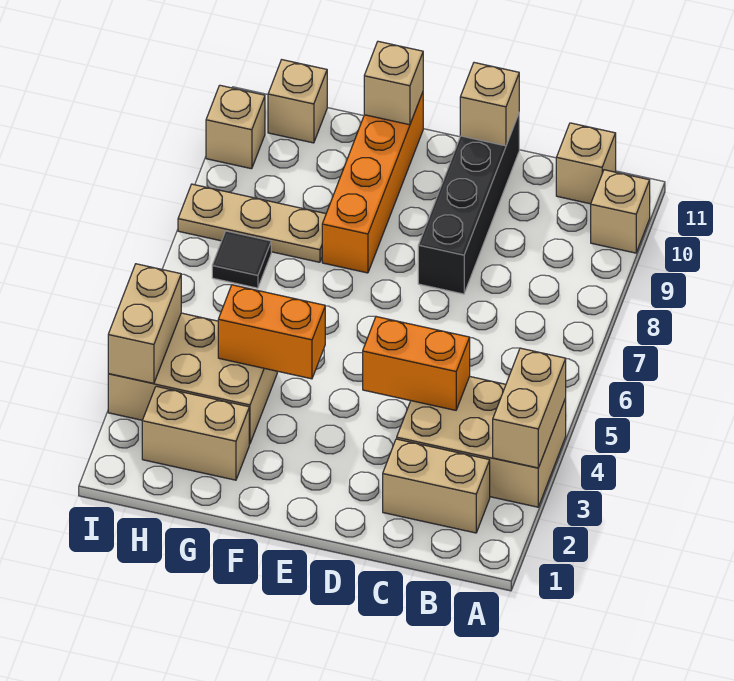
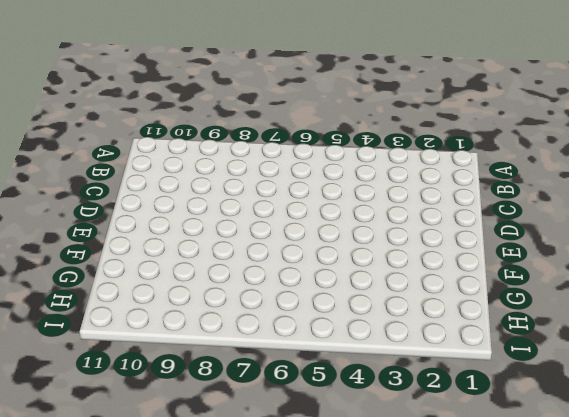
none -> tan brick A3:C4 level 1
none -> tan brick A10 level 1
none -> tan brick B2:C2 level 1

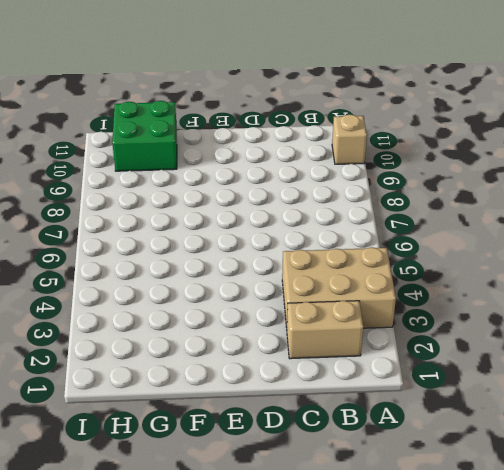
green brick G10:H11 level 1 -> tan brick H11 level 1
none -> tan brick B11 level 1
none -> black brick D8:D11 level 1
none -> orange brick F8:F11 level 1

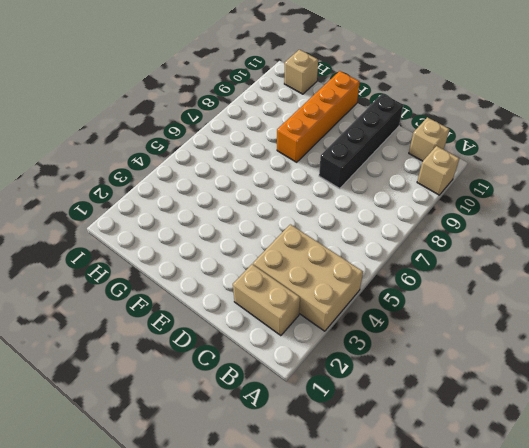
none -> tan brick G2:H2 level 1
none -> tan brick G3:I4 level 1
none -> tan plate G8:I8 level 1

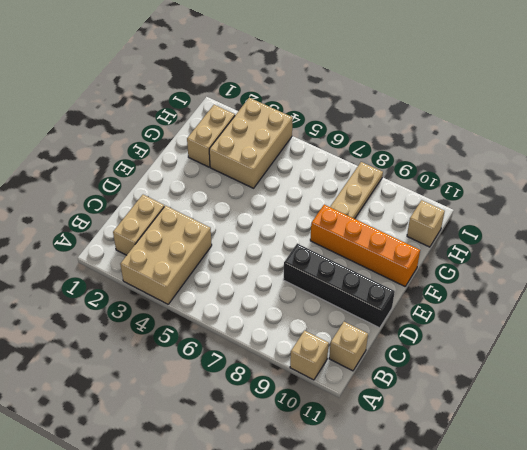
none -> black tile H7 level 1
none -> tan brick I10 level 1
none -> tan brick A3:A4 level 2

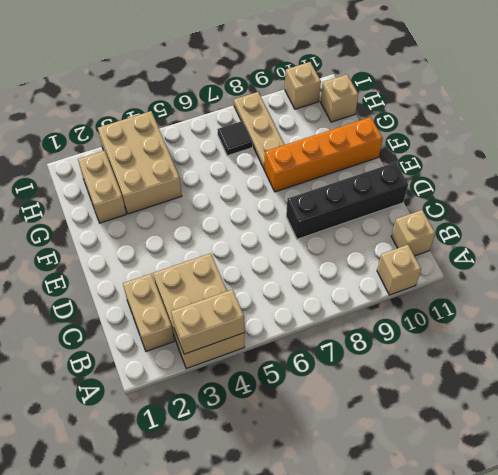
none -> orange brick C4:D4 level 2
none -> tan brick D11 level 2
none -> orange brick F4:G4 level 2

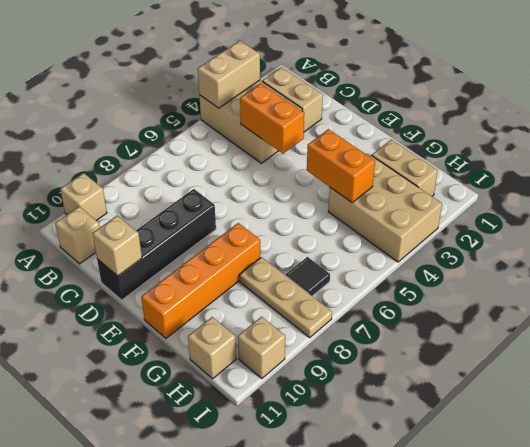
none -> tan brick F11 level 2
none -> tan brick I3:I4 level 2

